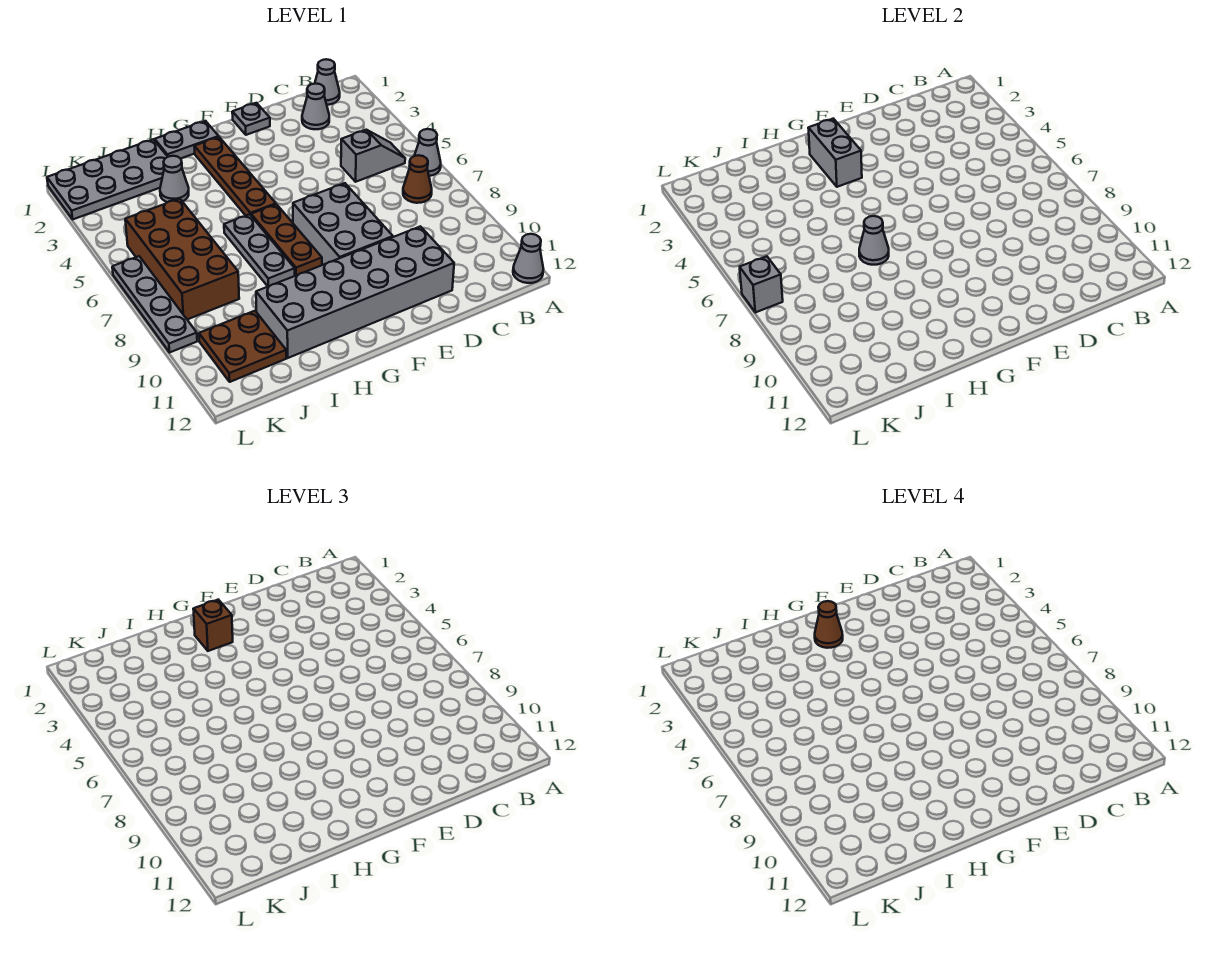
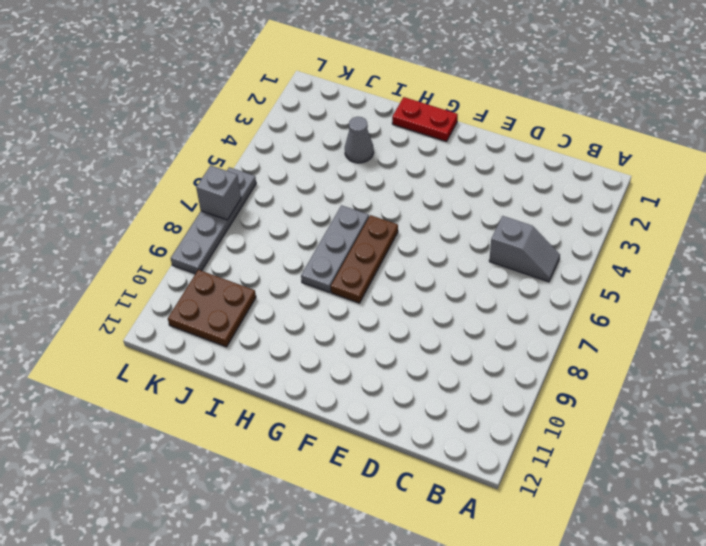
red plate G1:H1 level 1 -> grey plate G1:H1 level 1
none -> grey cone A6 level 1
none -> grey cone A12 level 1
none -> grey cone B1 level 1

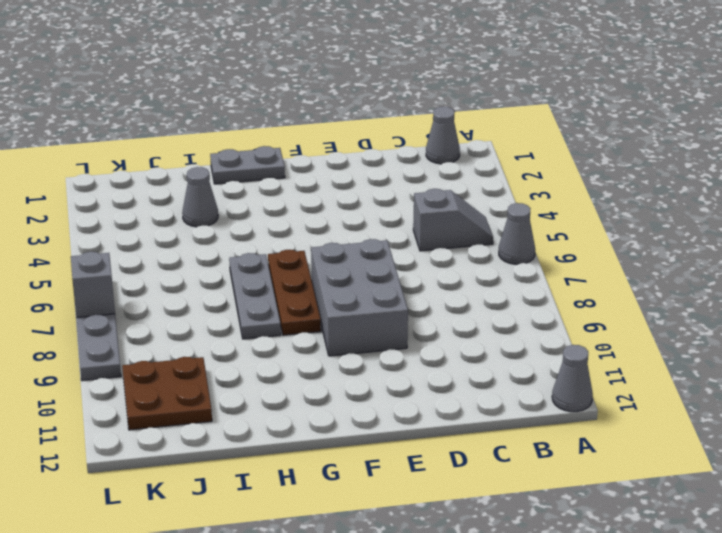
none -> brown cone B7 level 1
none -> grey cone C2 level 1
none -> grey brick D10:I11 level 1

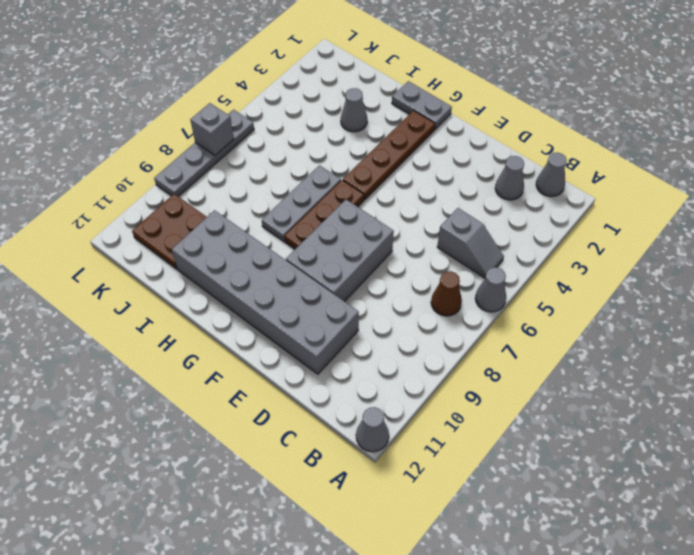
none -> grey plate E1 level 1
none -> grey plate I1:L2 level 1
none -> brown brick J5:K8 level 1

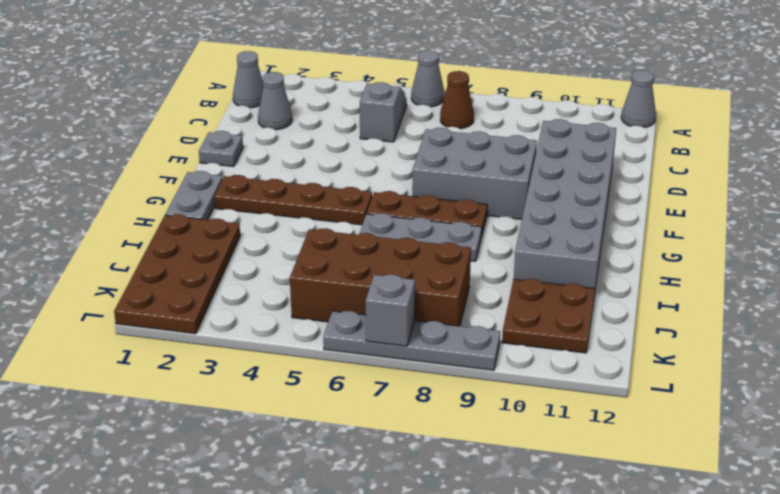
brown plate I1:L2 level 1 -> grey plate I1:L2 level 1
none -> grey cone I3 level 1
none -> grey brick G2:G3 level 2
none -> grey cone H7 level 2

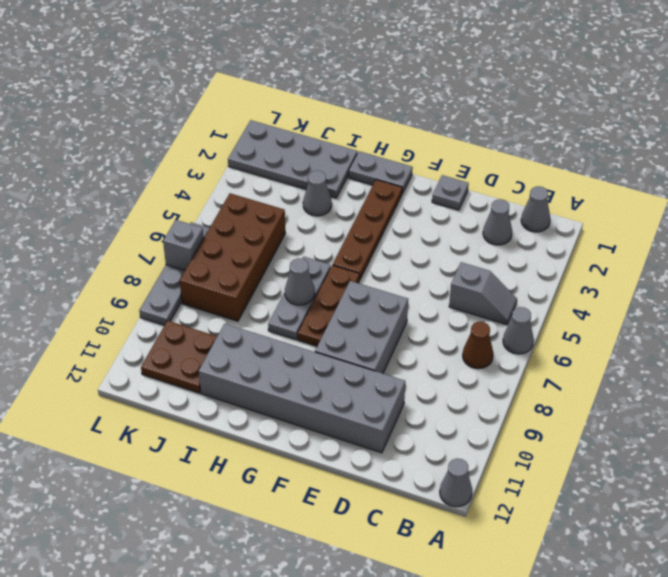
none -> grey brick G2:G3 level 2
none -> brown brick G2 level 3
none -> brown cone G2 level 4

